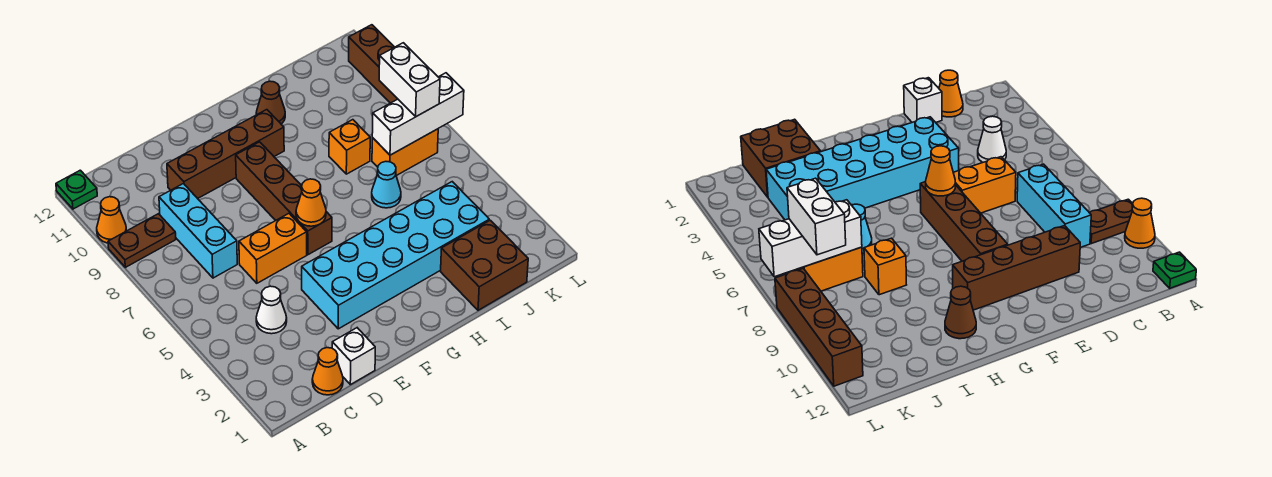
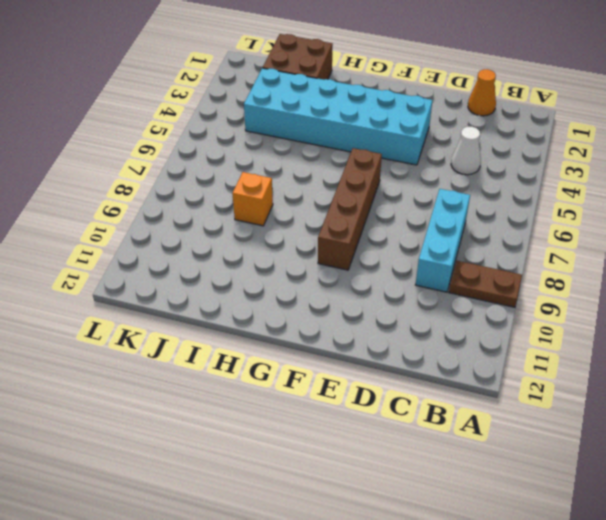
none -> orange cone A10 level 1
none -> green plate A12 level 1
none -> white brick D1 level 1

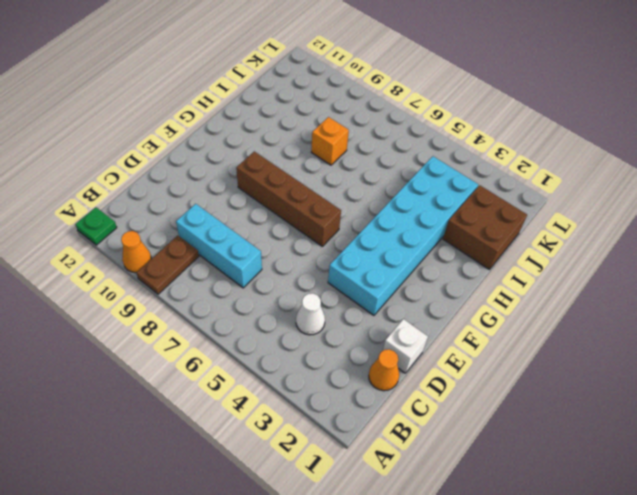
none -> orange brick D6:E6 level 1
none -> brown brick D10:G10 level 1
none -> brown cone H11 level 1

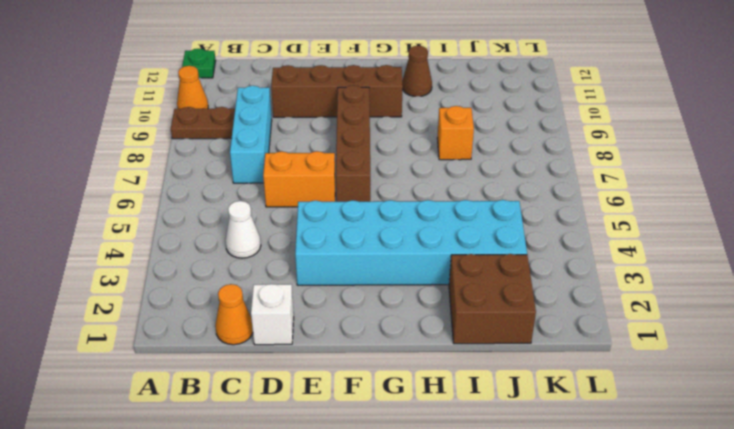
none -> cyan cone I6 level 1
none -> orange brick J7:K7 level 1
none -> brown brick L8:L11 level 1

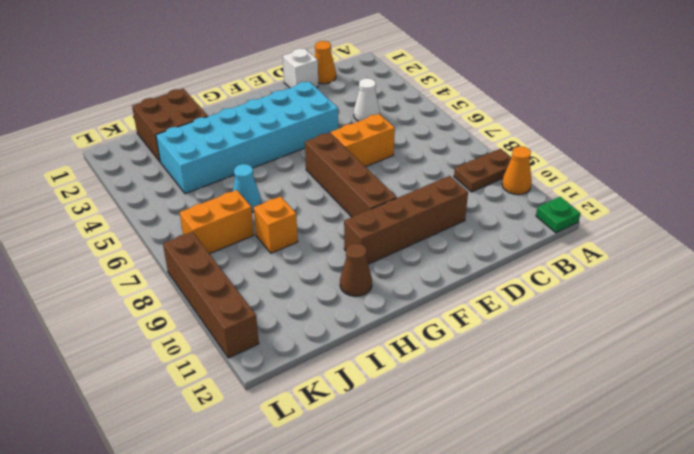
none -> cyan brick C7:C9 level 1
none -> orange cone F6 level 2
none -> white brick J7:L7 level 2

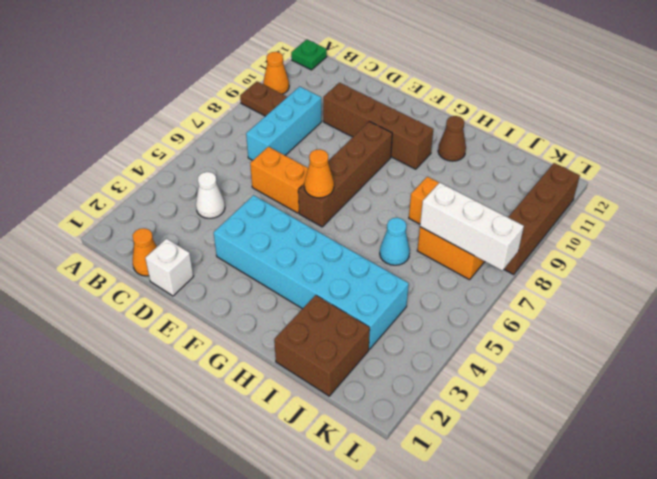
none -> white brick K7:K8 level 3

